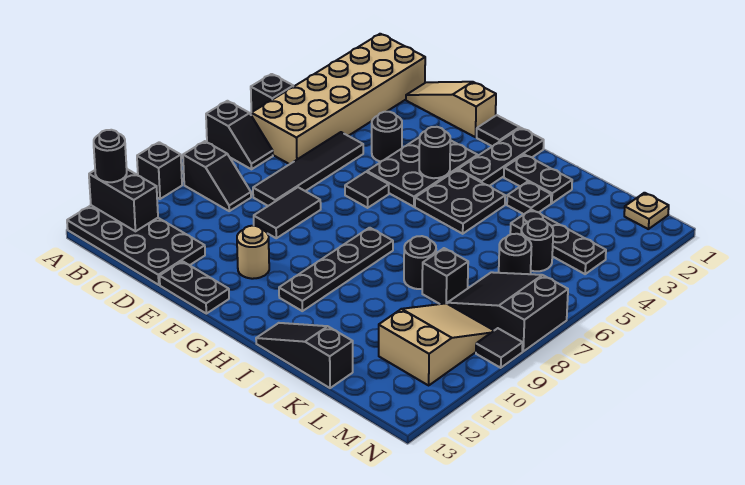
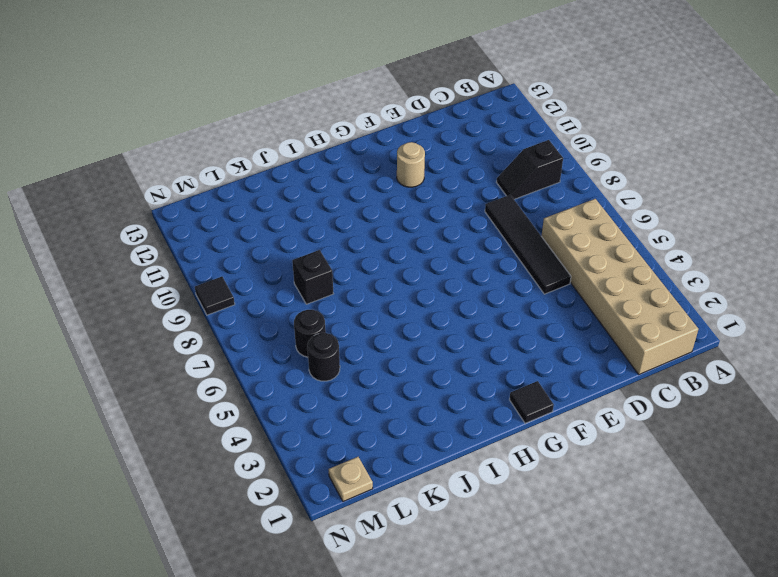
none -> black brick A5 level 1
none -> black slope A7:B7 level 1 top A
none -> black brick A10 level 1
none -> black plate A12:D13 level 1

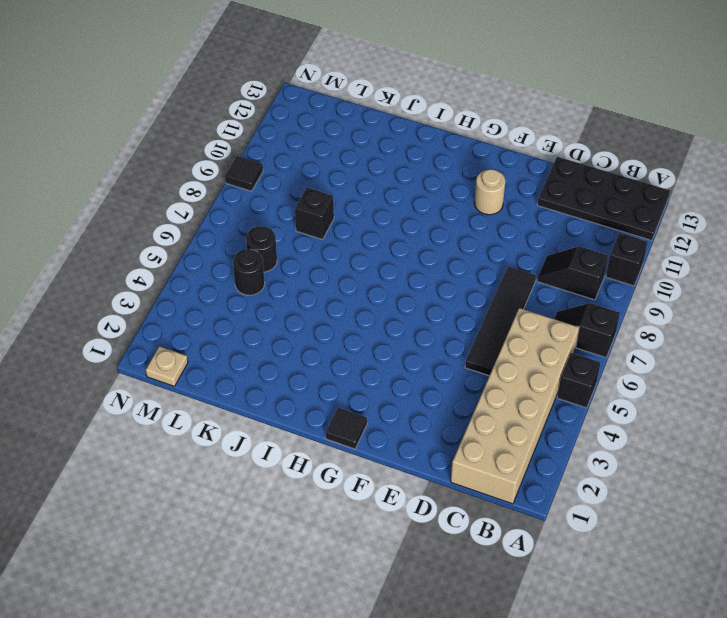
none -> tan slope D1:F1 level 1 top F
none -> black round brick E4 level 1
none -> black tile E8:E9 level 1
none -> black plate E13:F13 level 1

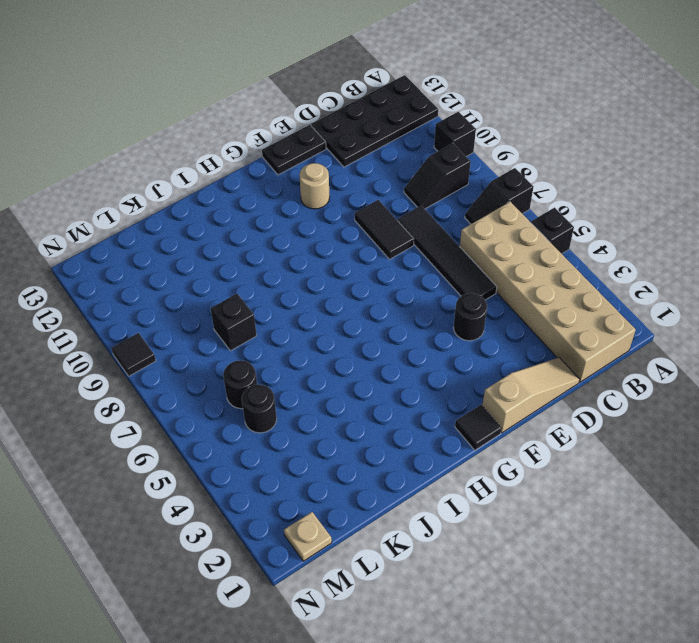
none -> black plate F3:G5 level 1
none -> black tile F6 level 1
none -> black plate H1:H3 level 1
none -> black plate H4:I5 level 1

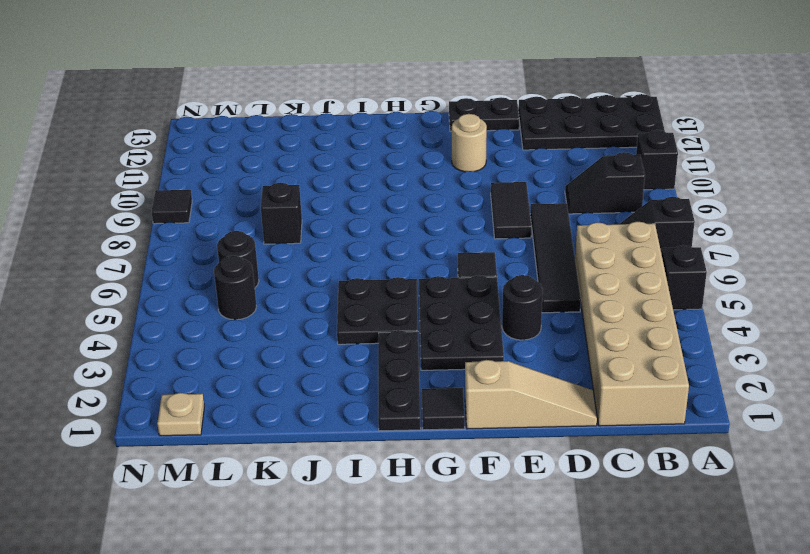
none -> black plate H8:H11 level 1
none -> black plate I2:J2 level 1
none -> black slope I13:K13 level 1 top K
none -> black plate J3 level 1

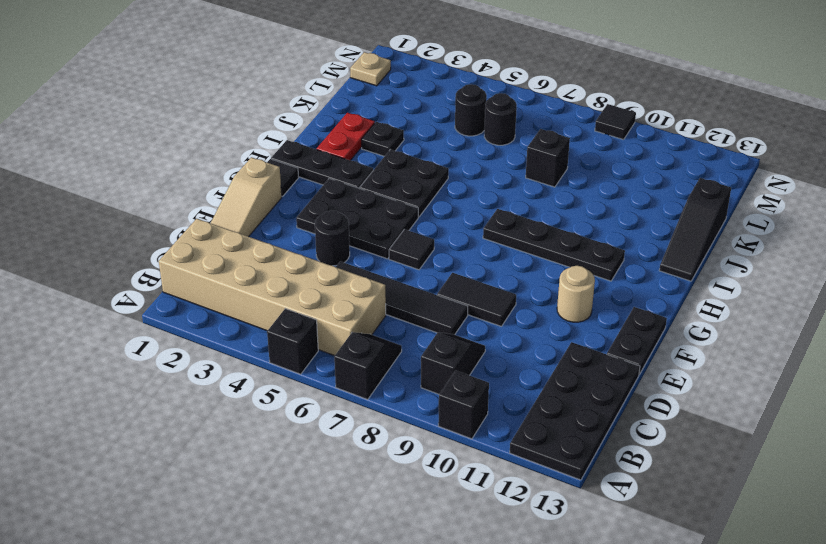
red plate I2:J2 level 1 -> black plate I2:J2 level 1
none -> black round brick J8 level 1
none -> black plate K4:M4 level 1
none -> black slope L7:N8 level 1 top N
none -> tan slope L9:M11 level 1 top 11

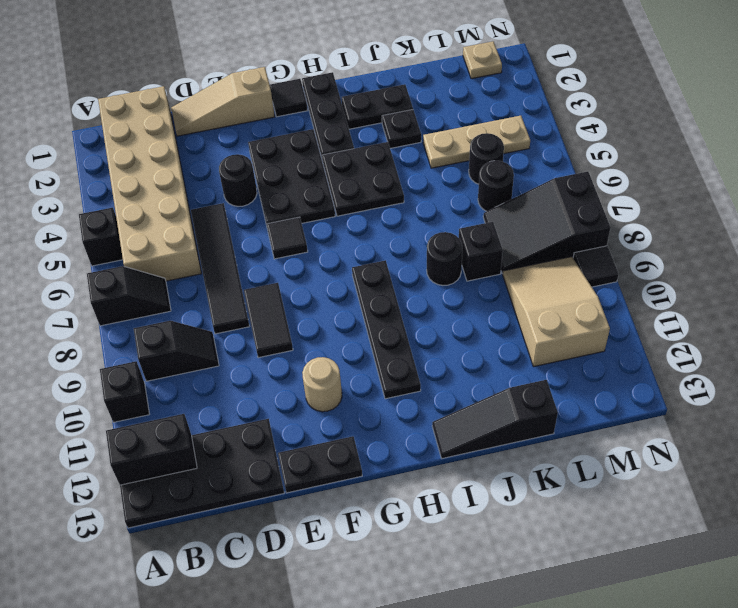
tan plate K4:M4 level 1 -> black plate K4:M4 level 1
none -> black round brick G4 level 2
none -> black round brick A12 level 3

